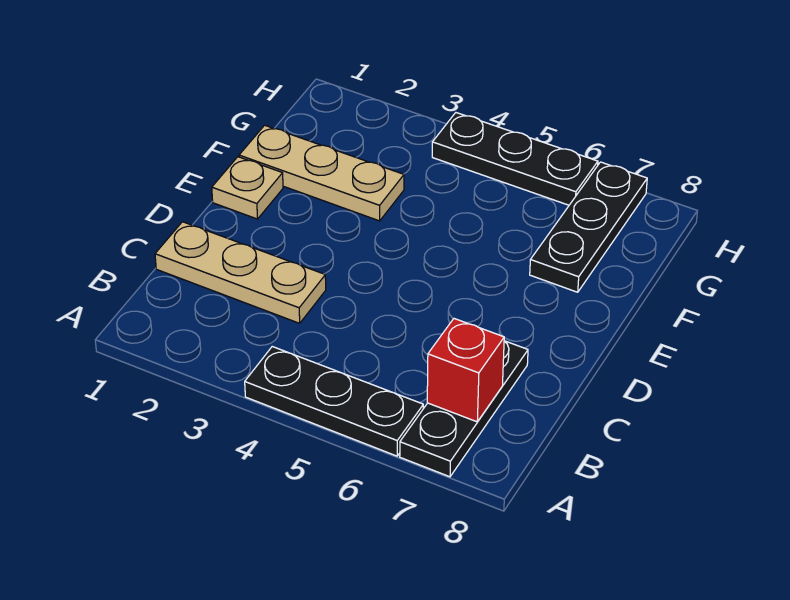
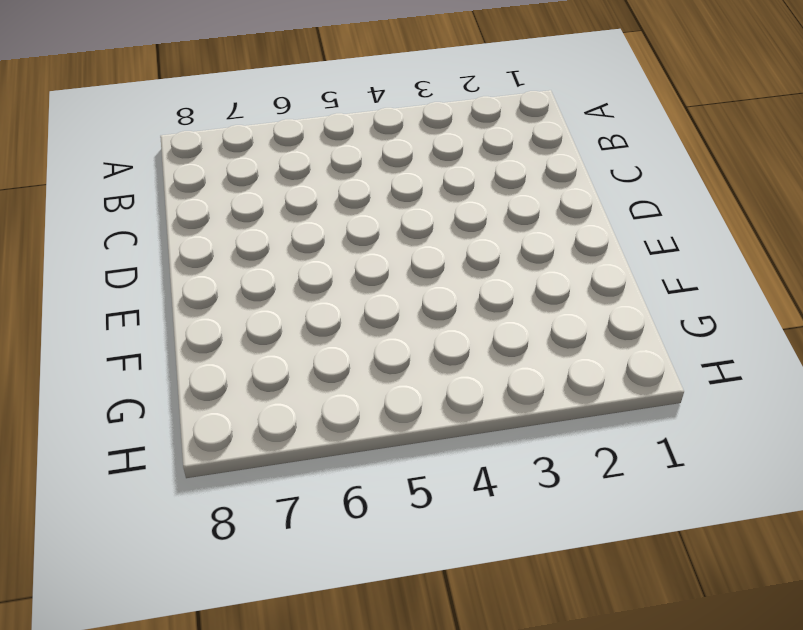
none -> black plate A4:A6 level 1
none -> black plate A7:C7 level 1

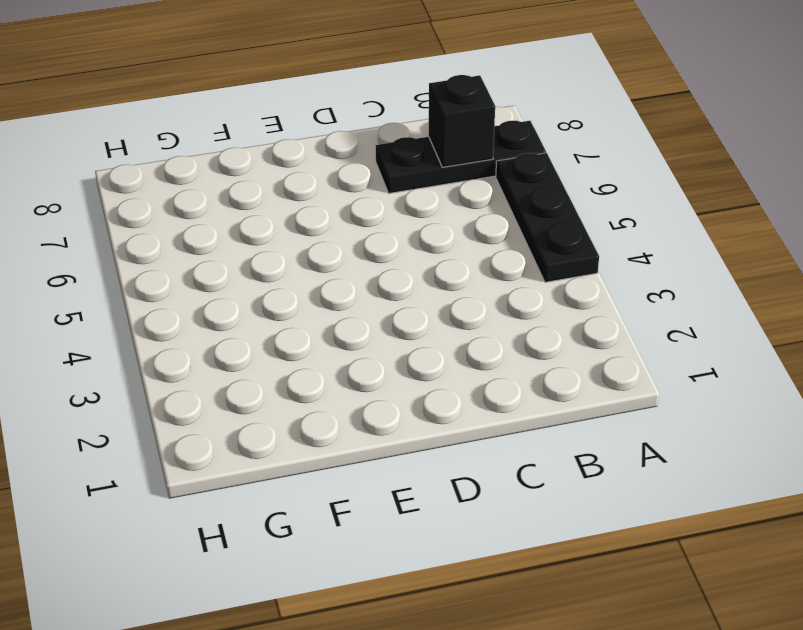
black brick B7 level 2 -> red brick B7 level 2
none -> tan plate C1:C3 level 1
none -> tan plate E1 level 1

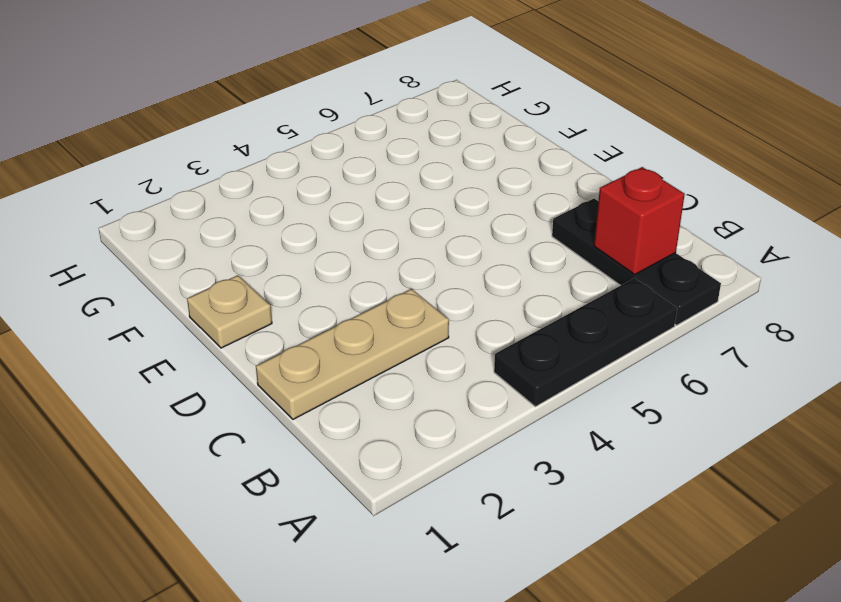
none -> tan plate F1:F3 level 1
none -> black plate F7:H7 level 1

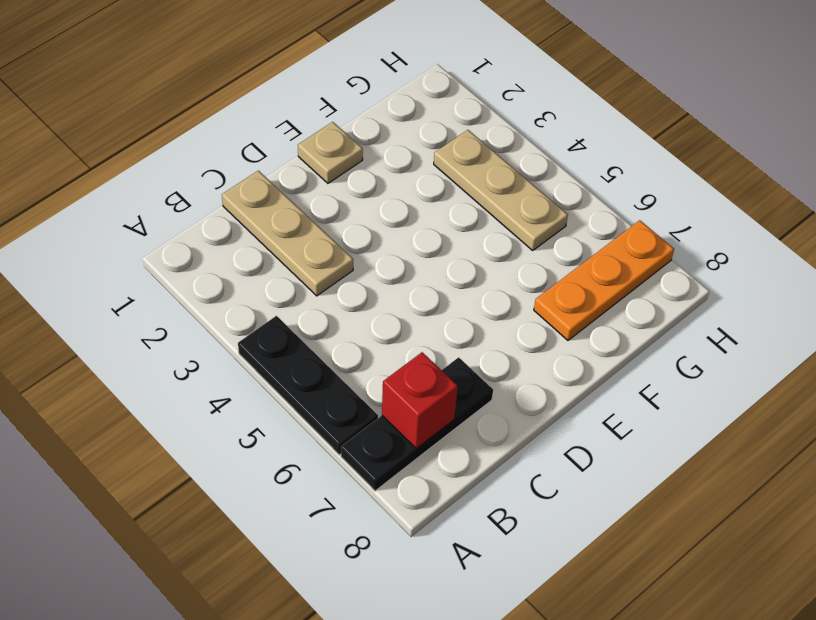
orange plate F7:H7 level 1 -> black plate F7:H7 level 1
tan plate G3:G5 level 1 -> tan plate F1:F3 level 1
none -> black plate H4:H6 level 1

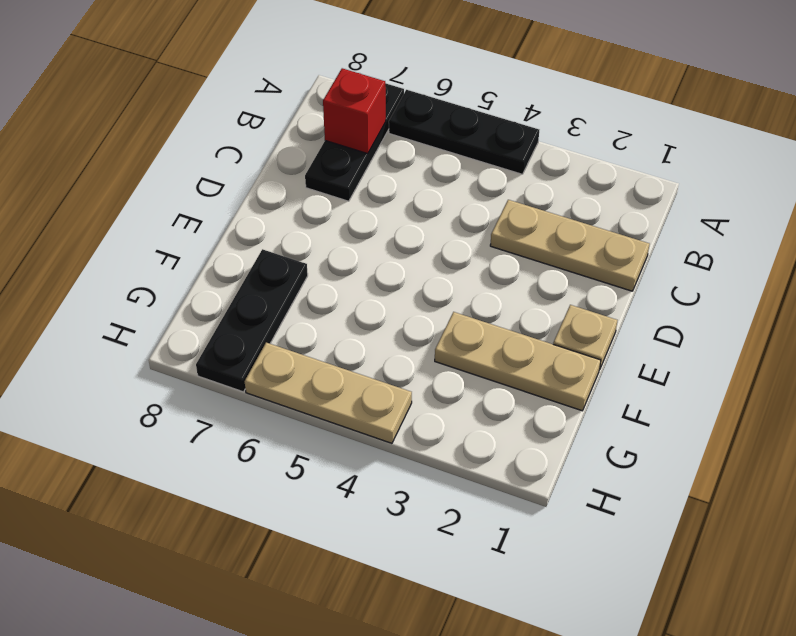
tan plate H4:H6 level 1 -> black plate H4:H6 level 1

